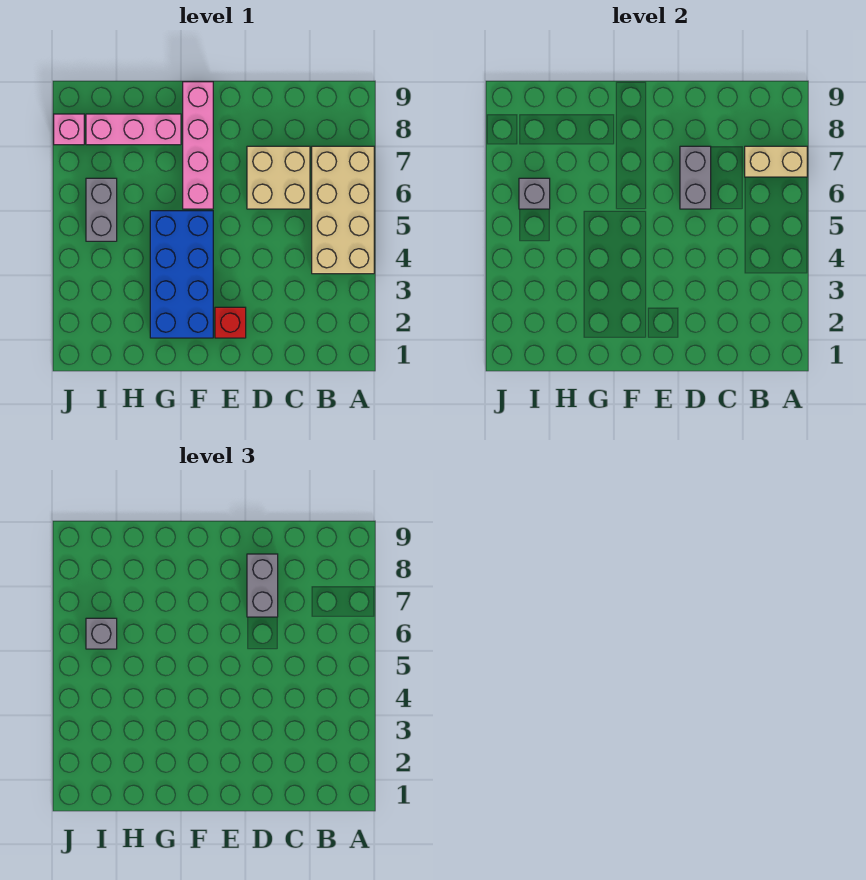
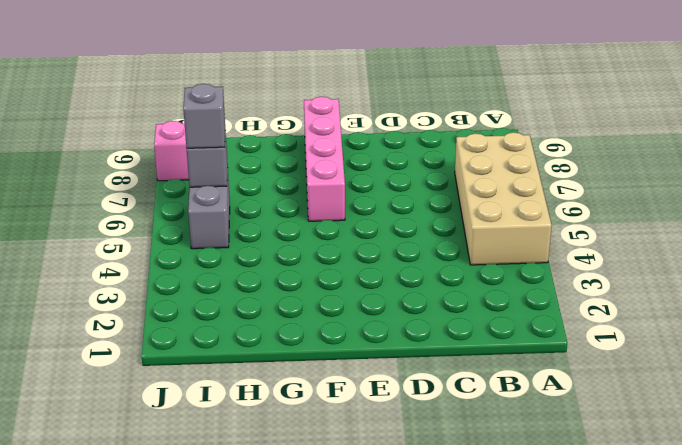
none -> tan brick C6:D7 level 1
none -> red brick E2 level 1
none -> blue brick F2:G5 level 1

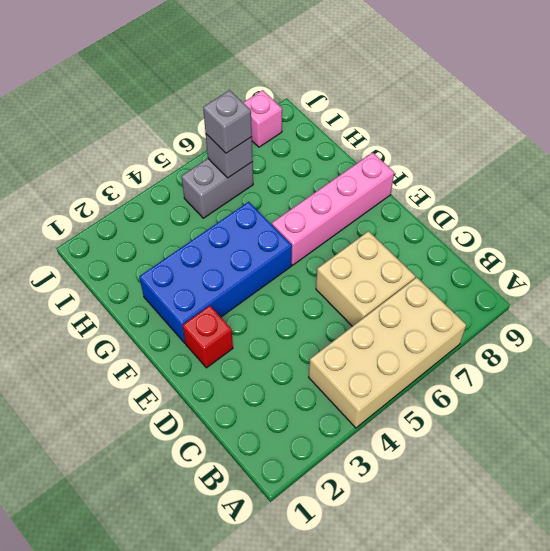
none -> pink brick G8:I8 level 1
none -> tan brick A7:B7 level 2
none -> grey brick D6:D7 level 2

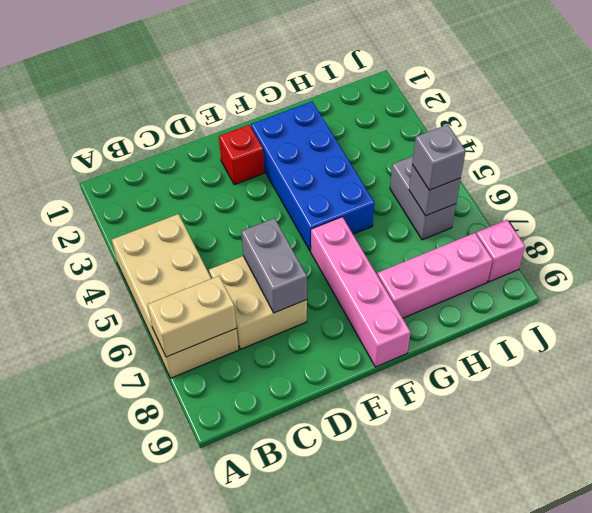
none -> grey brick D7:D8 level 3

